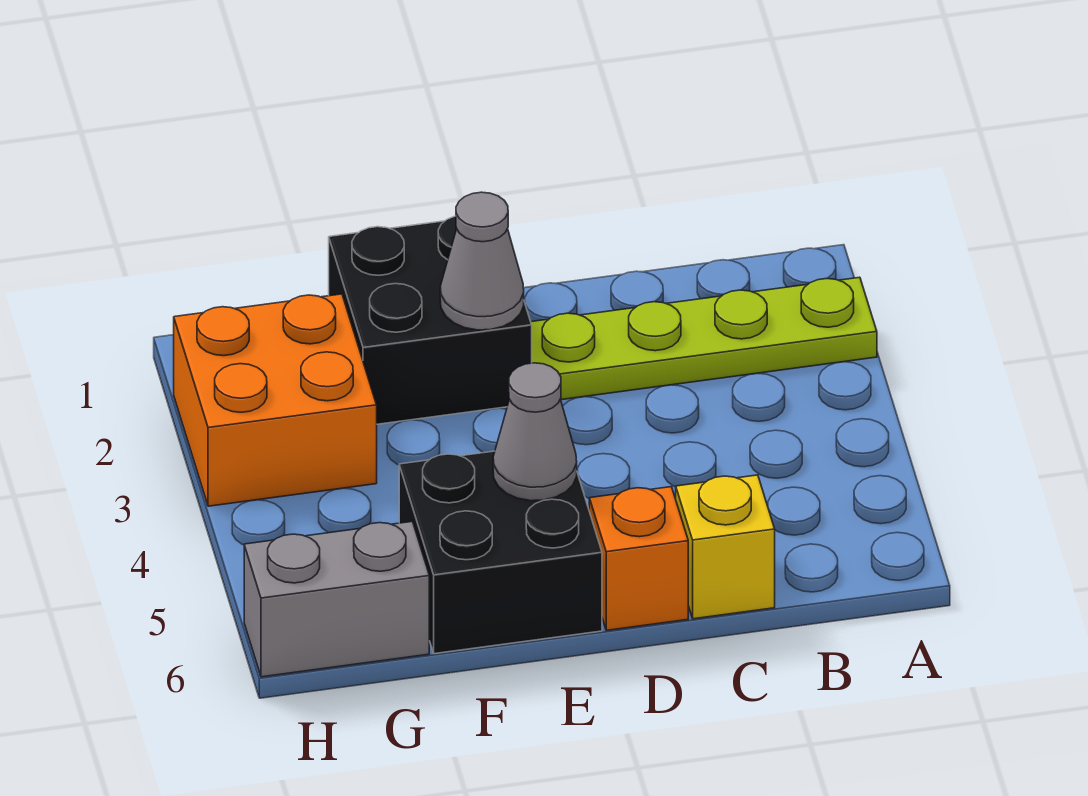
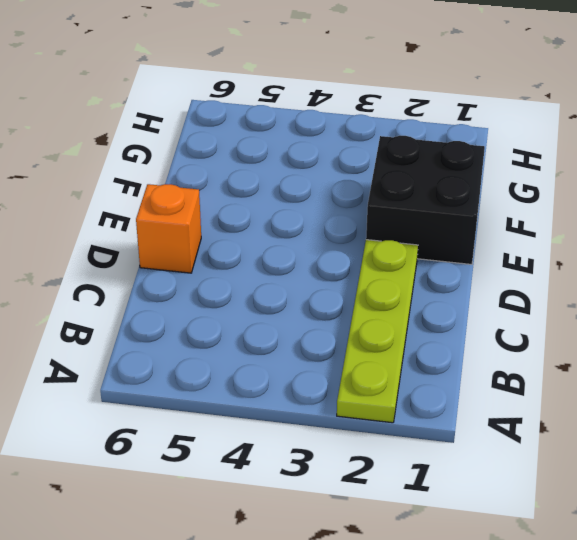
none -> yellow brick C6 level 1
none -> black brick E5:F6 level 1

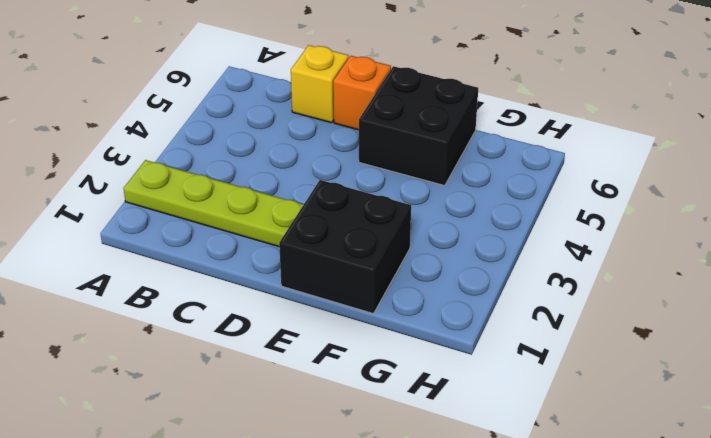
none -> orange brick G2:H3 level 1
none -> grey brick G6:H6 level 1

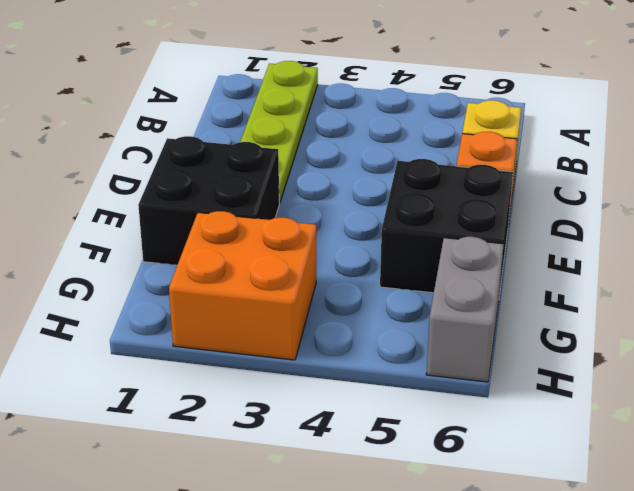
none -> grey cone E2 level 2
none -> grey cone E5 level 2

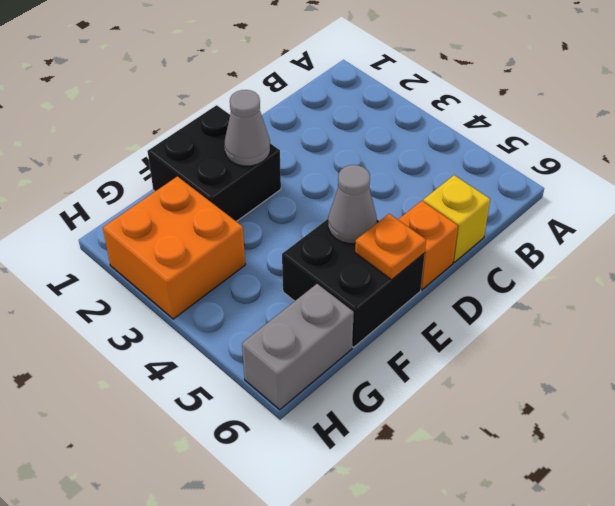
orange plate E6 level 2 -> none
none -> lime plate A2:D2 level 1

